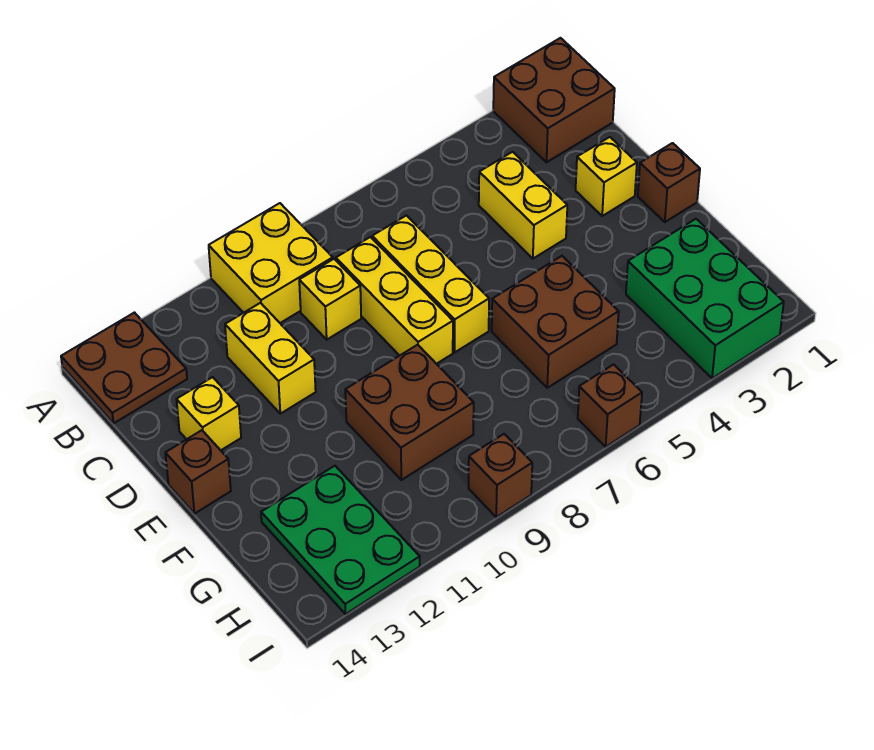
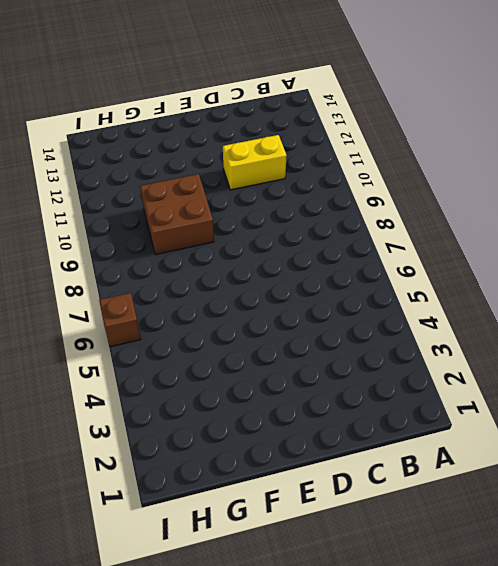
none -> brown brick A1:B2 level 1
none -> yellow brick A9:B10 level 1
none -> brown plate A13:B14 level 1

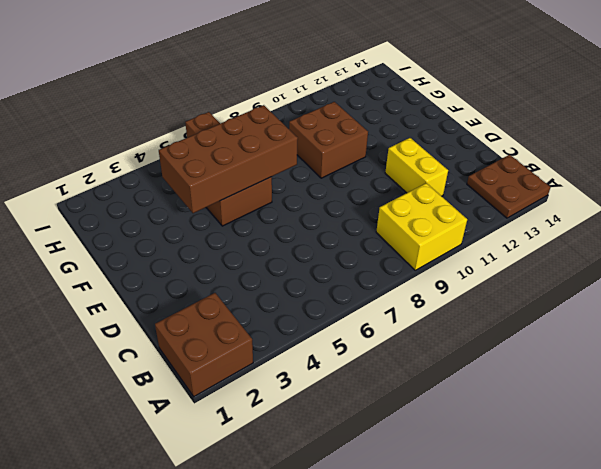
brown brick F4:G7 level 2 -> none
none -> yellow brick C4:D4 level 1
none -> yellow brick C7:E7 level 1
none -> yellow brick C8:E8 level 1

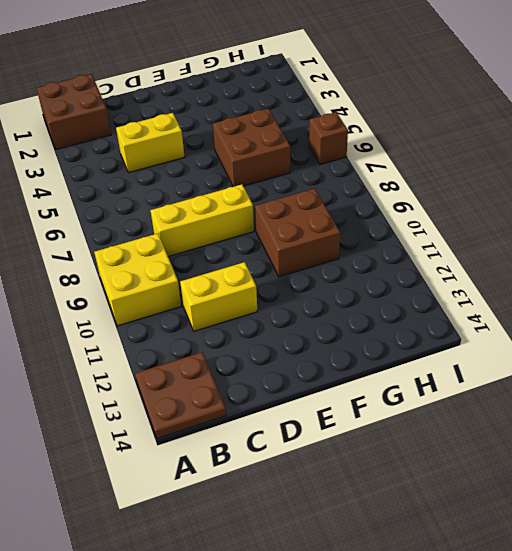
none -> yellow brick C7:E7 level 1
none -> yellow brick C9 level 1
none -> yellow brick D2 level 1

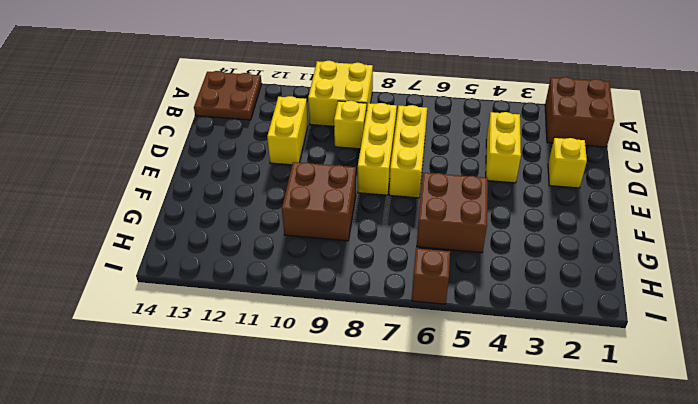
none -> yellow brick D13 level 1
none -> brown brick E1 level 1
none -> brown brick E14 level 1

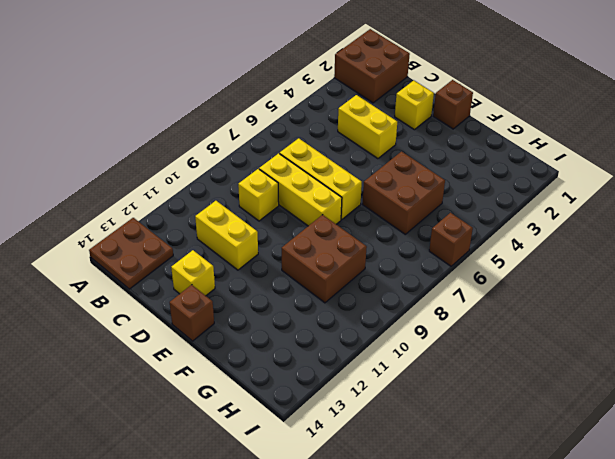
none -> yellow brick A9:B10 level 1
none -> green brick G2:I3 level 1
none -> green plate G12:I13 level 1

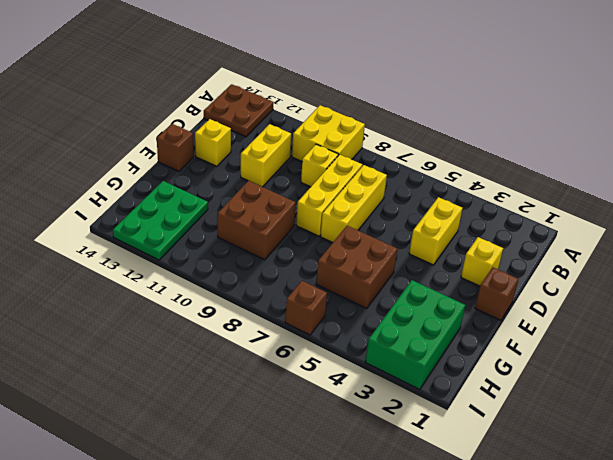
none -> brown brick A1:B2 level 1
none -> brown brick I9 level 1

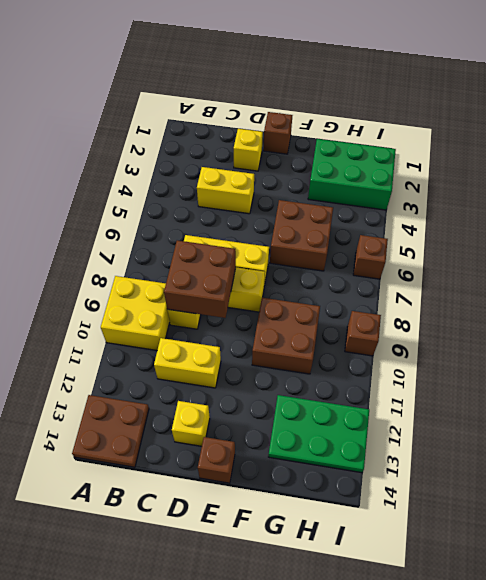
brown brick C8:D9 level 2 -> brown brick A1:B2 level 1

